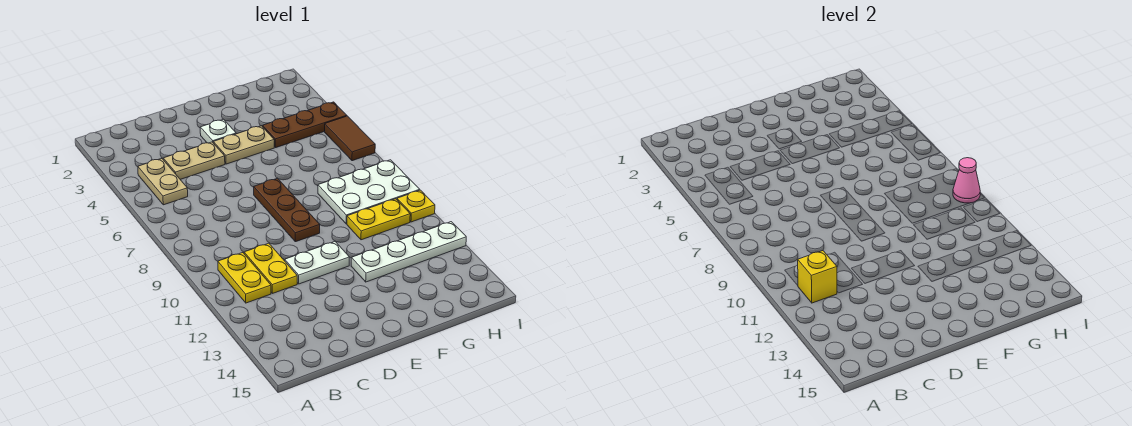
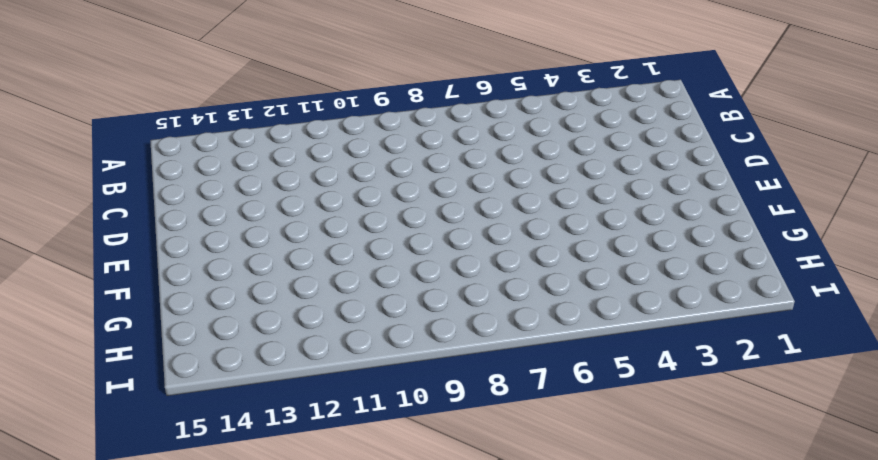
none -> tan plate B4:B5 level 1
none -> yellow plate B10:B11 level 1
none -> tan plate C4:D4 level 1

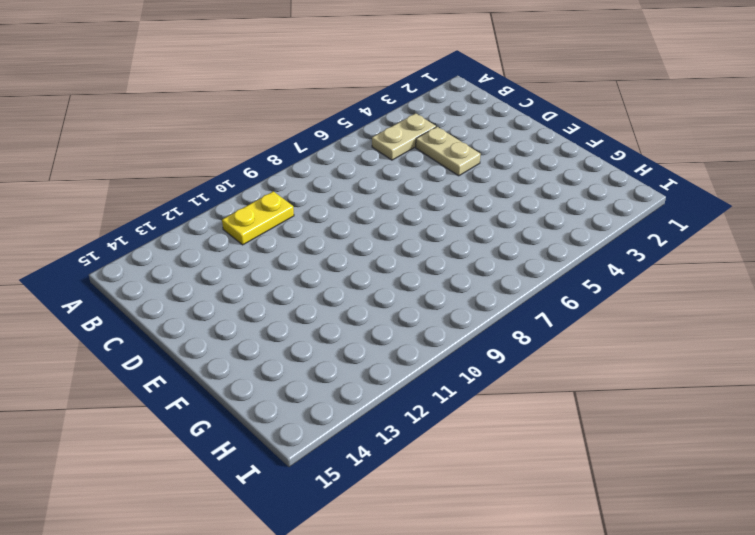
none -> yellow plate C10:C11 level 1
none -> white plate D11:E11 level 1
none -> white plate E3 level 1

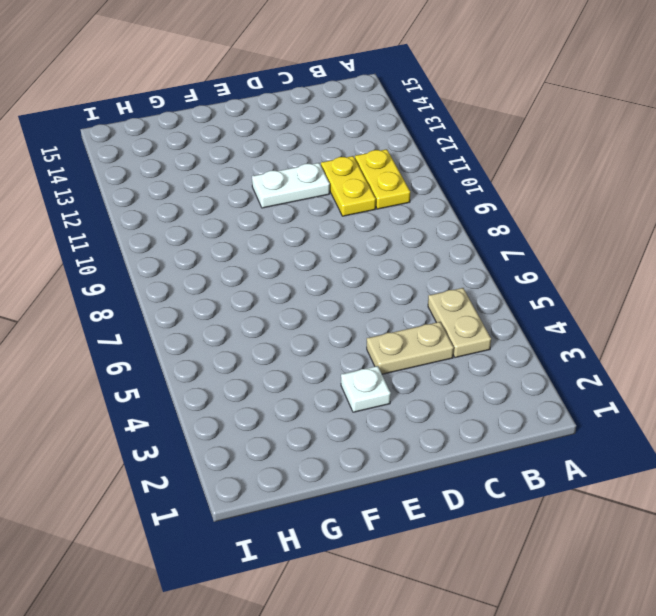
none -> tan plate E4:F4 level 1
none -> brown plate E7:E9 level 1
none -> white plate F12:I12 level 1

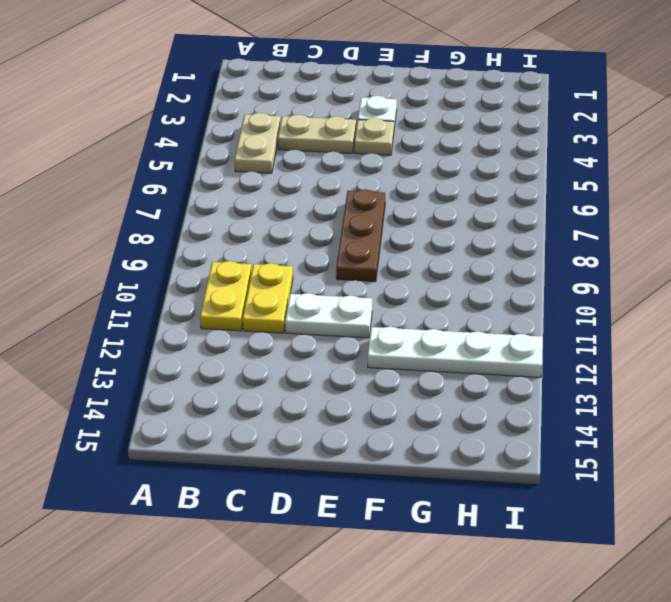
tan plate E4 level 1 -> tan plate E4:F4 level 1
none -> brown plate G4:I4 level 1
none -> white plate G8:I9 level 1
none -> yellow plate G10:H10 level 1

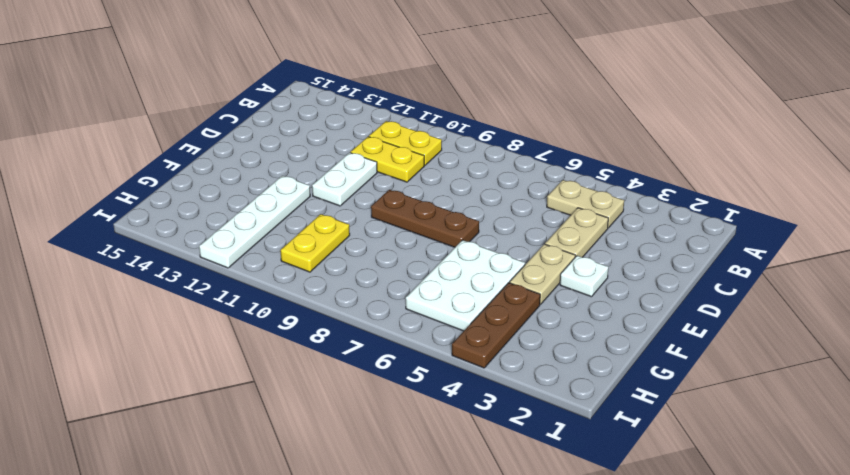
white plate F5:H6 level 1 -> white plate G8:I9 level 1
none -> brown tile I5:I6 level 1
none -> yellow plate I10 level 1
none -> yellow brick B11 level 2

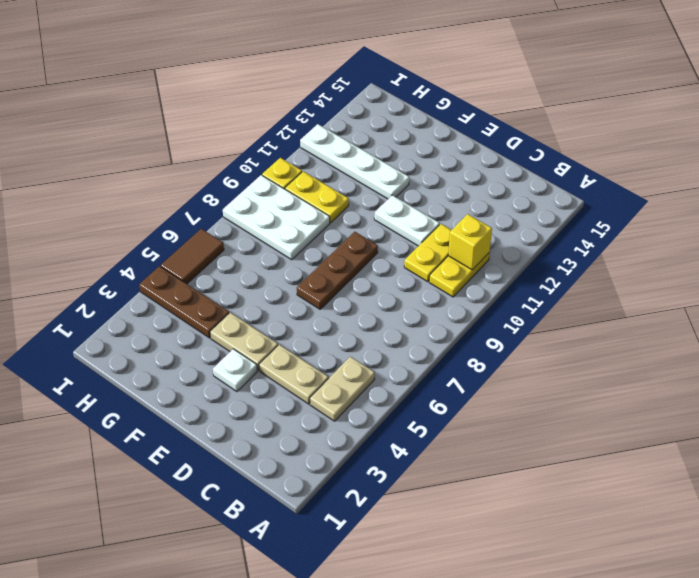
none -> pink cone I9 level 2

